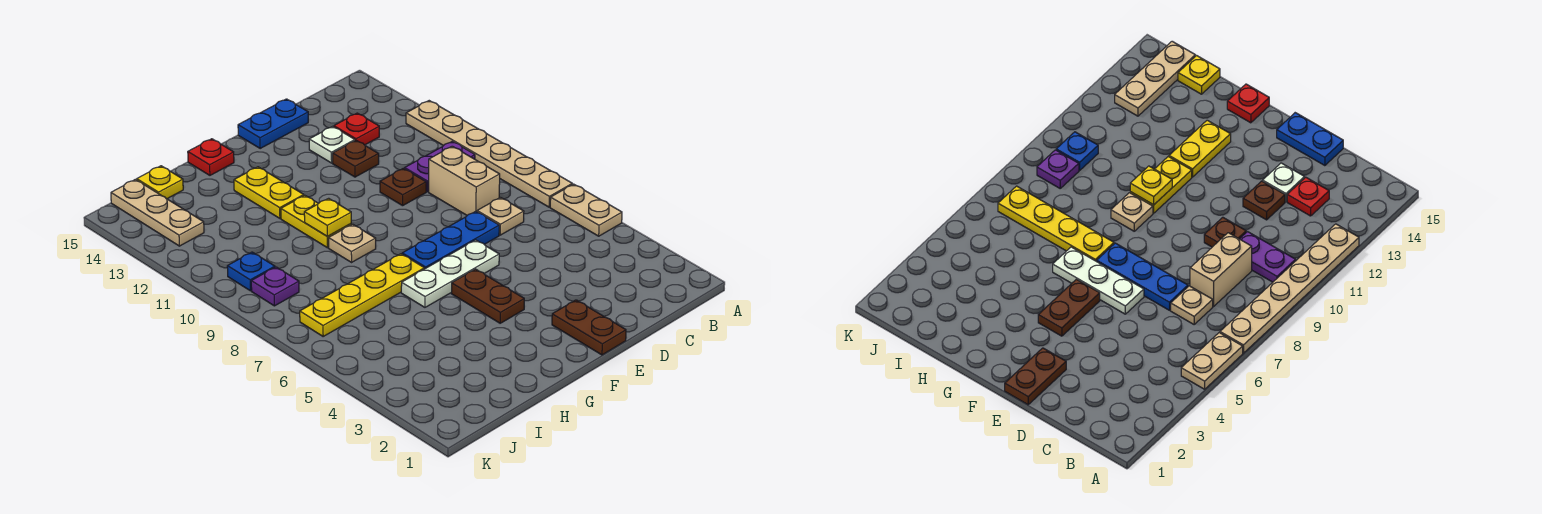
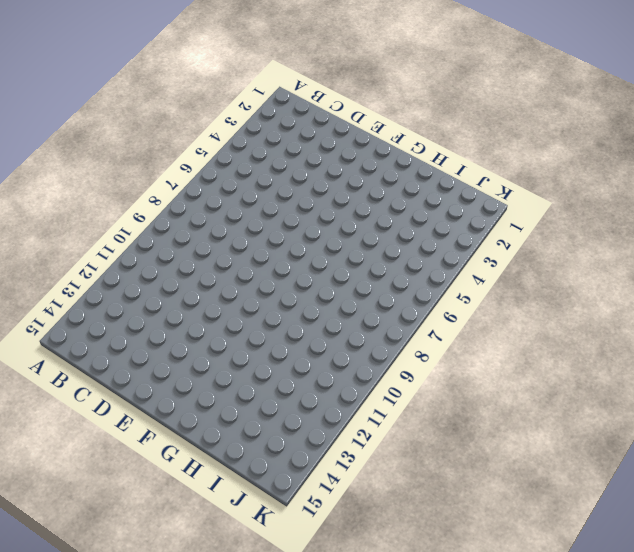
none -> tan plate A5:A6 level 1
none -> tan plate A7:A12 level 1
none -> purple plate B10:C10 level 1

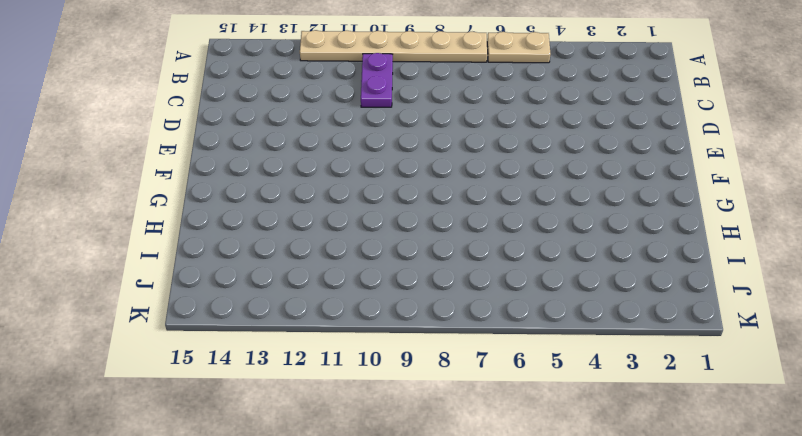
none -> tan plate C7 level 1
none -> tan brick C8:C9 level 1
none -> red plate C13 level 1

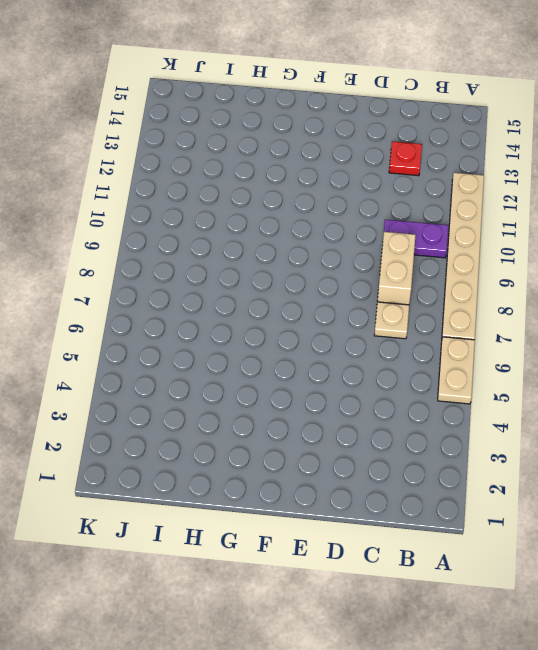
none -> blue plate D7:F7 level 1
none -> brown plate D10 level 1
none -> brown plate D12 level 1

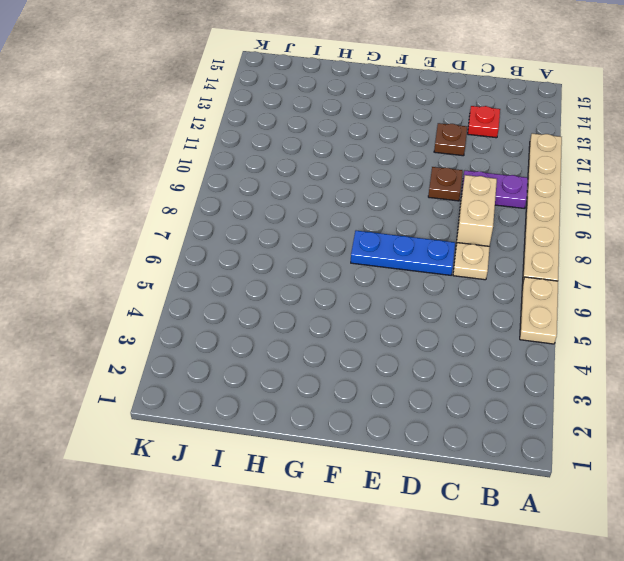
none -> white plate D13 level 1
none -> blue plate D15:E15 level 1
none -> brown plate E1:E2 level 1

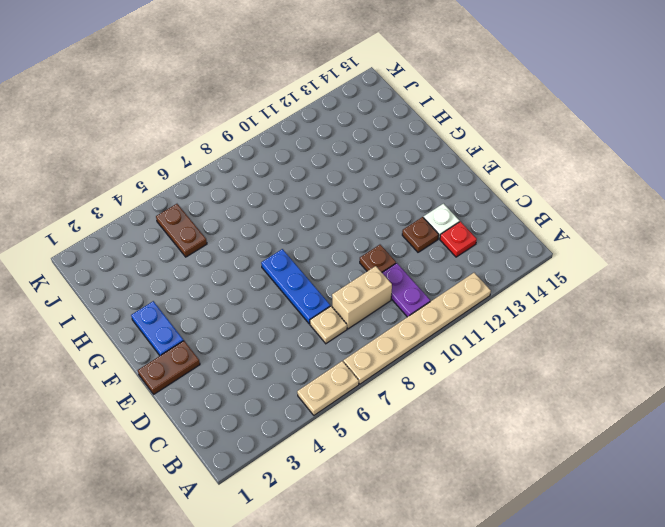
blue plate F2:G2 level 1 -> blue plate D15:E15 level 1
brown plate I5:J5 level 1 -> brown plate F4:F5 level 1
none -> white plate E6:G6 level 1
none -> yellow plate G7:J7 level 1
none -> tan plate G9 level 1

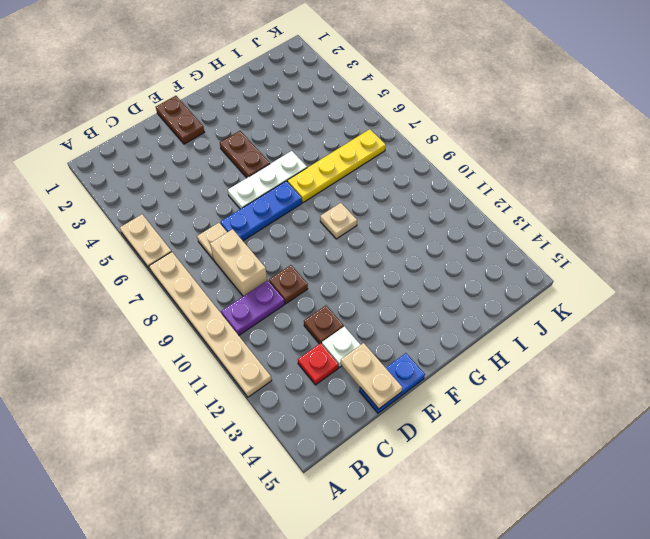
tan plate D14:D15 level 2 -> none
none -> yellow plate G10:G11 level 1
none -> yellow plate G12:G13 level 1
none -> red plate G15 level 1

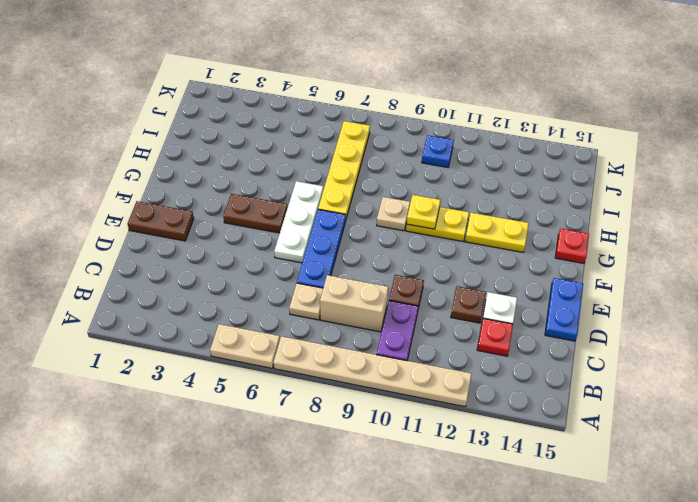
none -> yellow plate I15 level 1
none -> purple plate J9 level 1
none -> tan plate J13:J15 level 1

